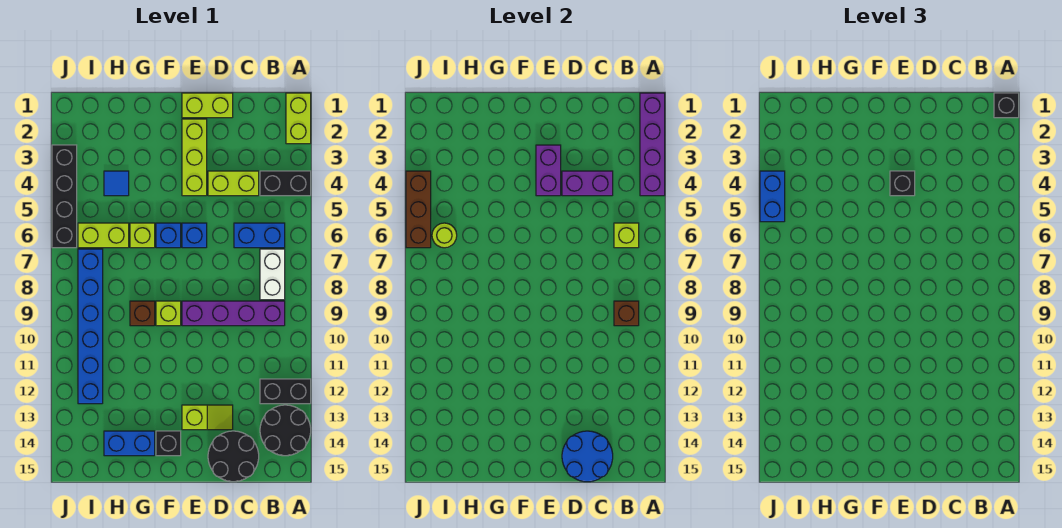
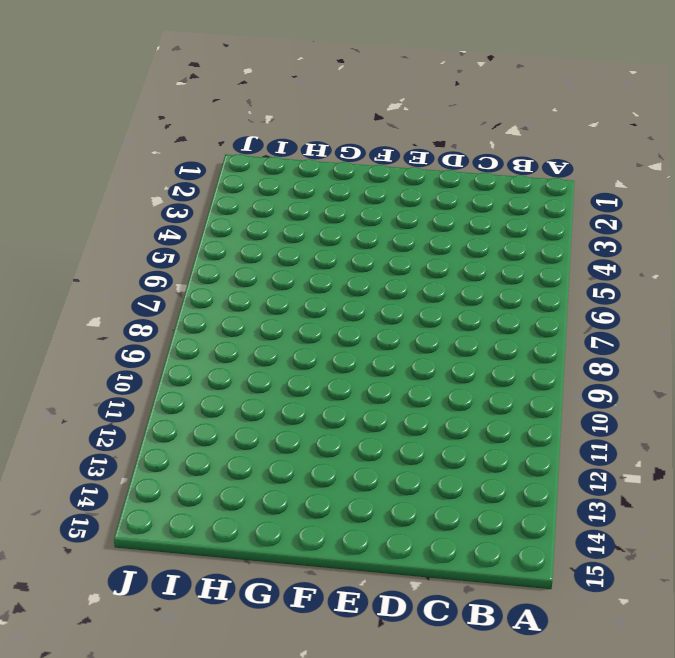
none -> lime brick A1:A2 level 1
none -> black brick A4:B4 level 1
none -> black brick A12:B12 level 1
none -> black round brick A13:B14 level 1

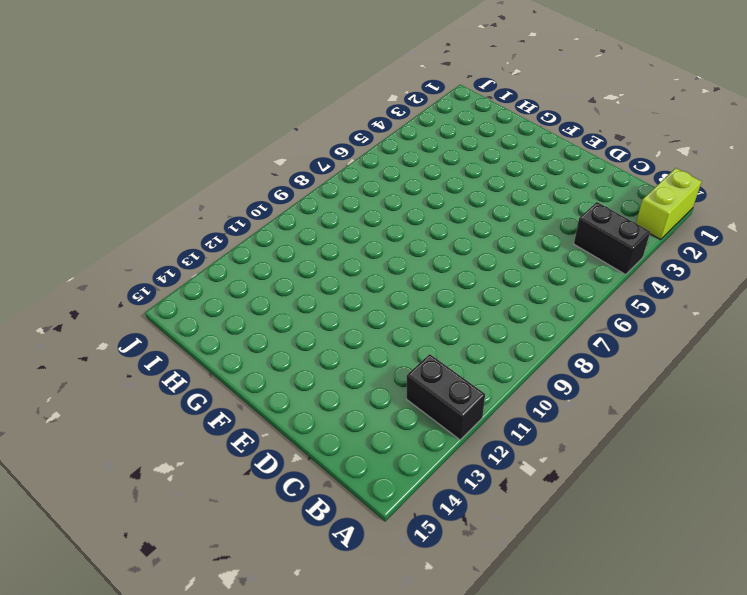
none -> black round brick A13:B14 level 1
none -> blue brick B6:C6 level 1
none -> white brick B7:B8 level 1
none -> purple brick B9:E9 level 1

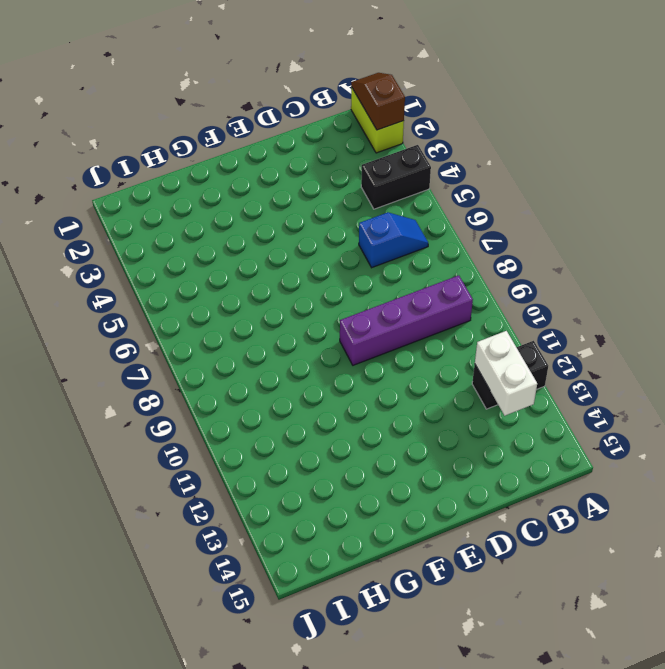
brown slope A1:A2 level 2 top 2 -> purple brick A1:A4 level 2
blue slope B6:C6 level 1 top C -> blue brick B6:C6 level 1
white brick B12:B13 level 2 -> white brick B7:B8 level 1
none -> black round brick A13:B14 level 1
none -> lime brick C4:D4 level 1
none -> black round brick C14:D15 level 1
none -> lime brick D1:E1 level 1

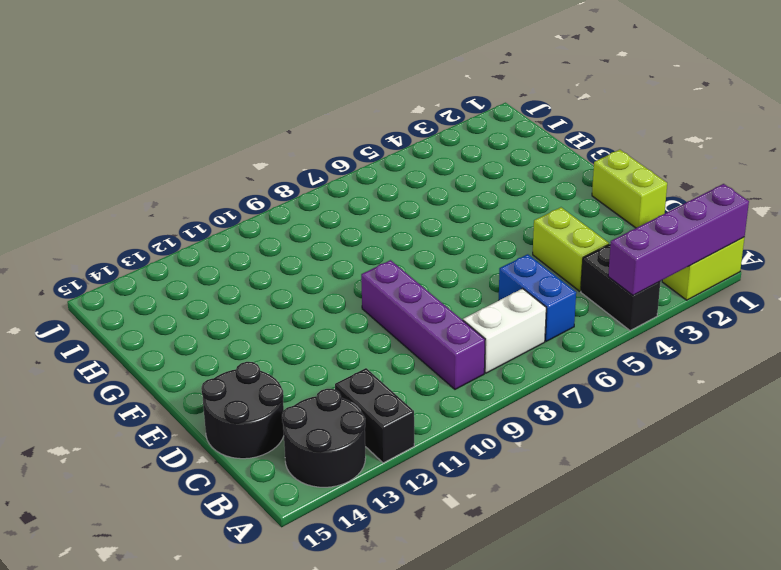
none -> lime slope D13:E13 level 1 top E
none -> lime brick E2:E4 level 1
none -> blue brick E6 level 1
none -> blue brick F6 level 1

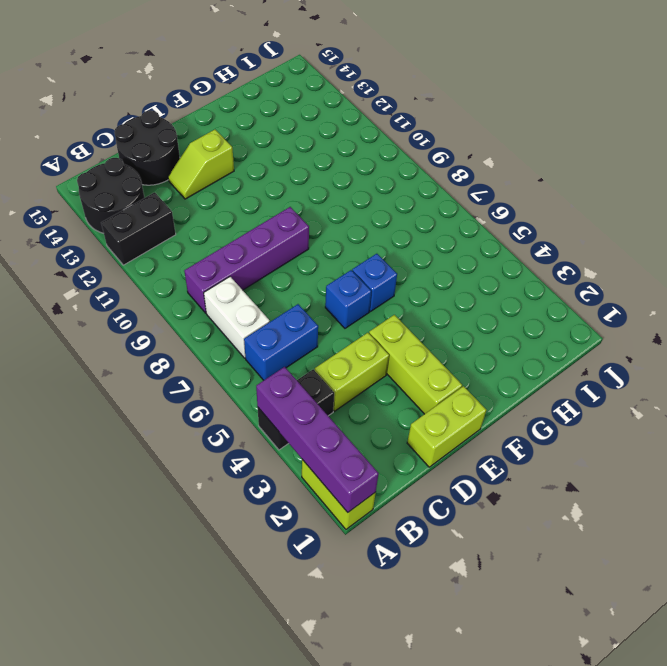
none -> lime brick F9 level 1
none -> black brick F14 level 1
none -> lime brick G6 level 1
none -> brown brick G9 level 1

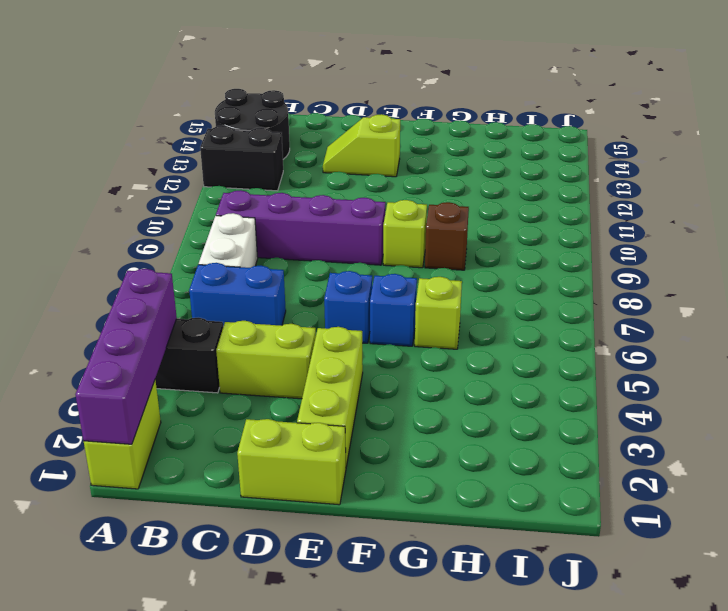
none -> black round brick C14:D15 level 1
none -> black brick F14 level 1
none -> blue brick G14:H14 level 1
none -> blue tile H4 level 1

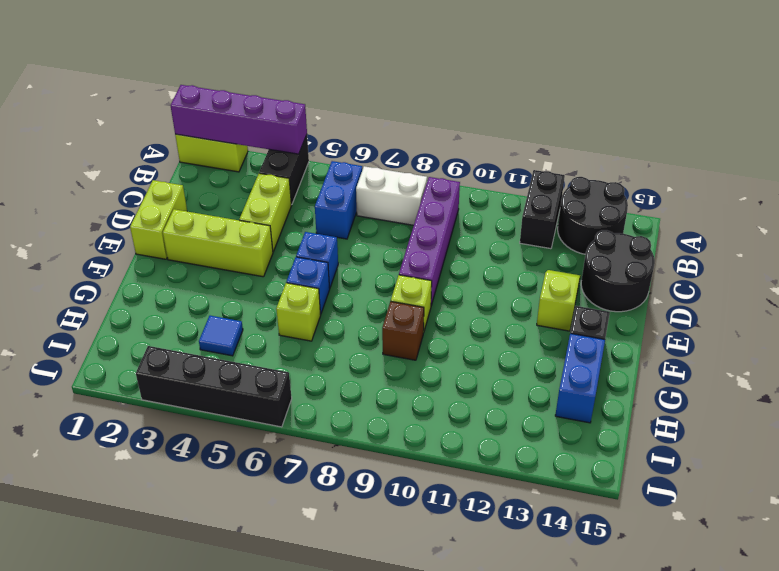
none -> lime brick H6:I6 level 1
none -> blue brick I7:I12 level 1
none -> lime brick B6 level 2
none -> brown brick B9 level 2

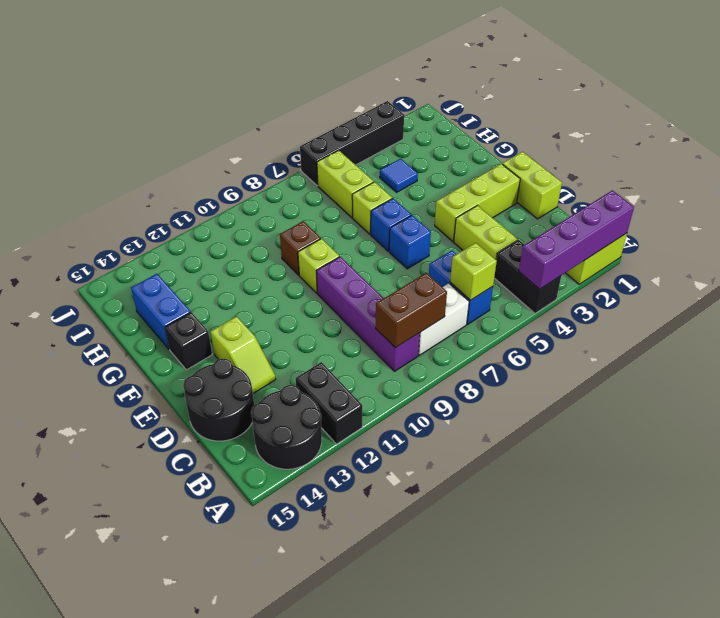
brown brick B8:B9 level 2 -> brown brick B9 level 2
none -> blue brick I7:I12 level 1
none -> purple brick C4:D4 level 2
none -> blue round brick C14:D15 level 2
none -> purple brick E3:E4 level 2

